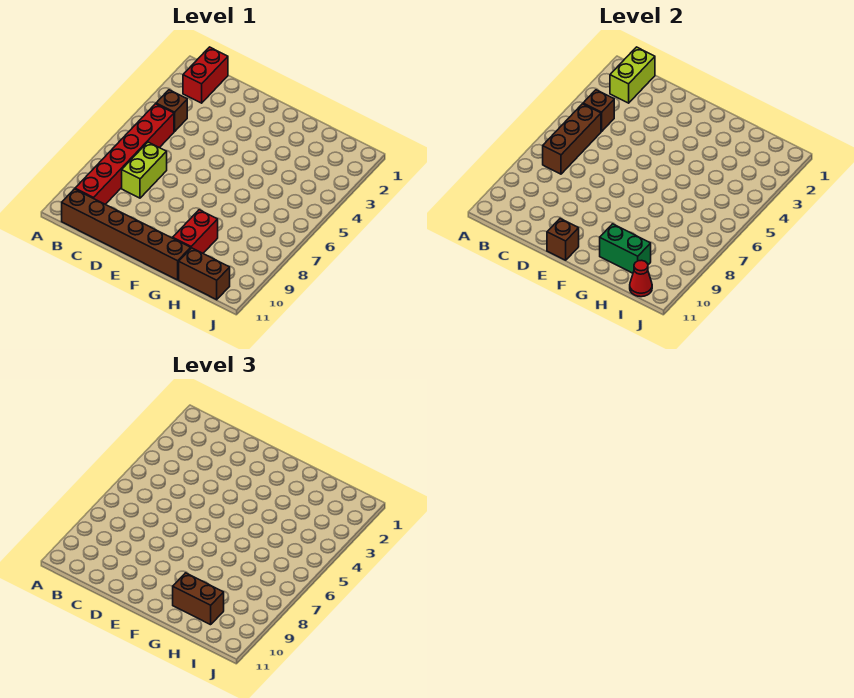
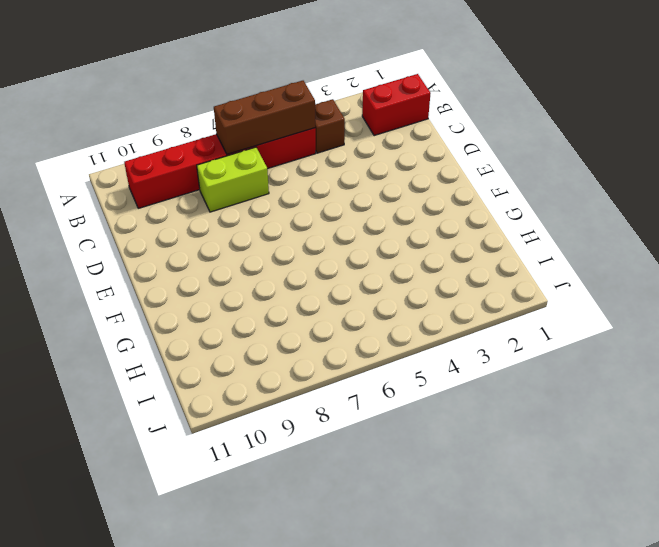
none -> brown brick B11:G11 level 1
none -> red brick G9:G10 level 1
none -> brown brick H11:I11 level 1

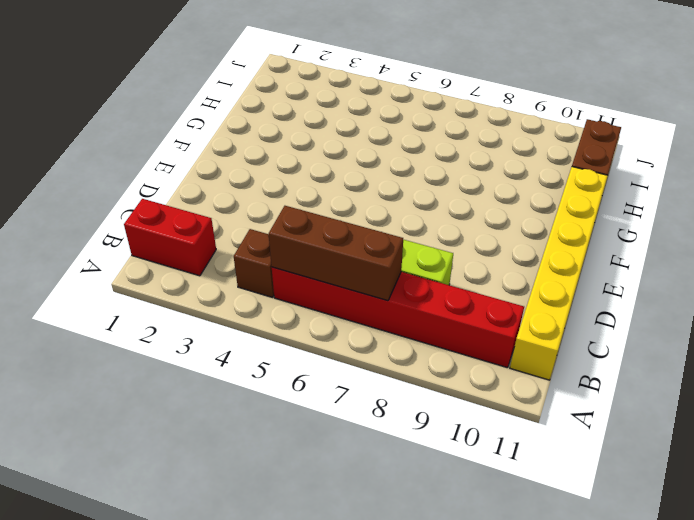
yellow brick B11:G11 level 1 -> brown brick B11:G11 level 1
none -> red brick G9:G10 level 1
none -> lime brick B1:B2 level 2
none -> brown brick B4 level 2

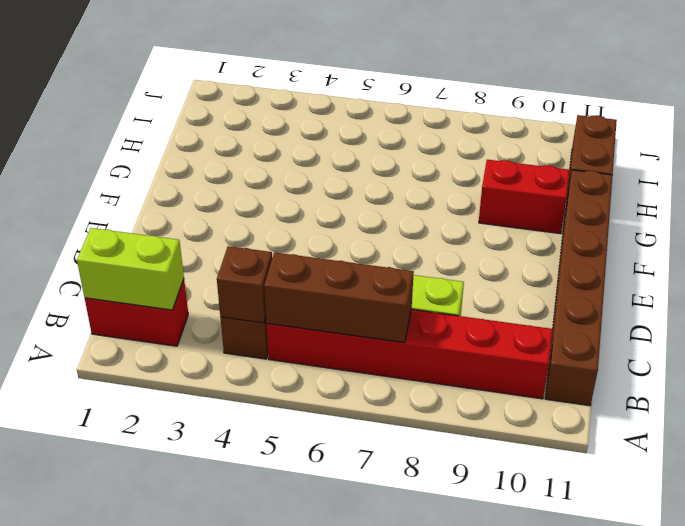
none -> brown brick E11 level 2
none -> green brick G10:H10 level 2
none -> red cone I11 level 2

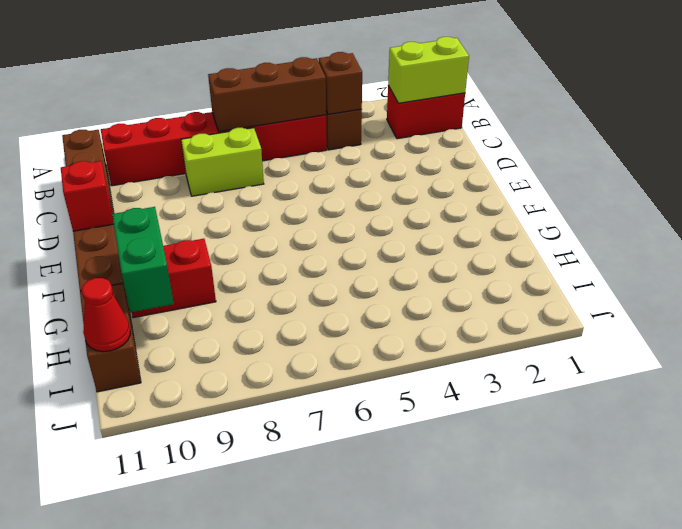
red brick E11 level 2 -> brown brick E11 level 2
none -> brown brick G10:H10 level 3

